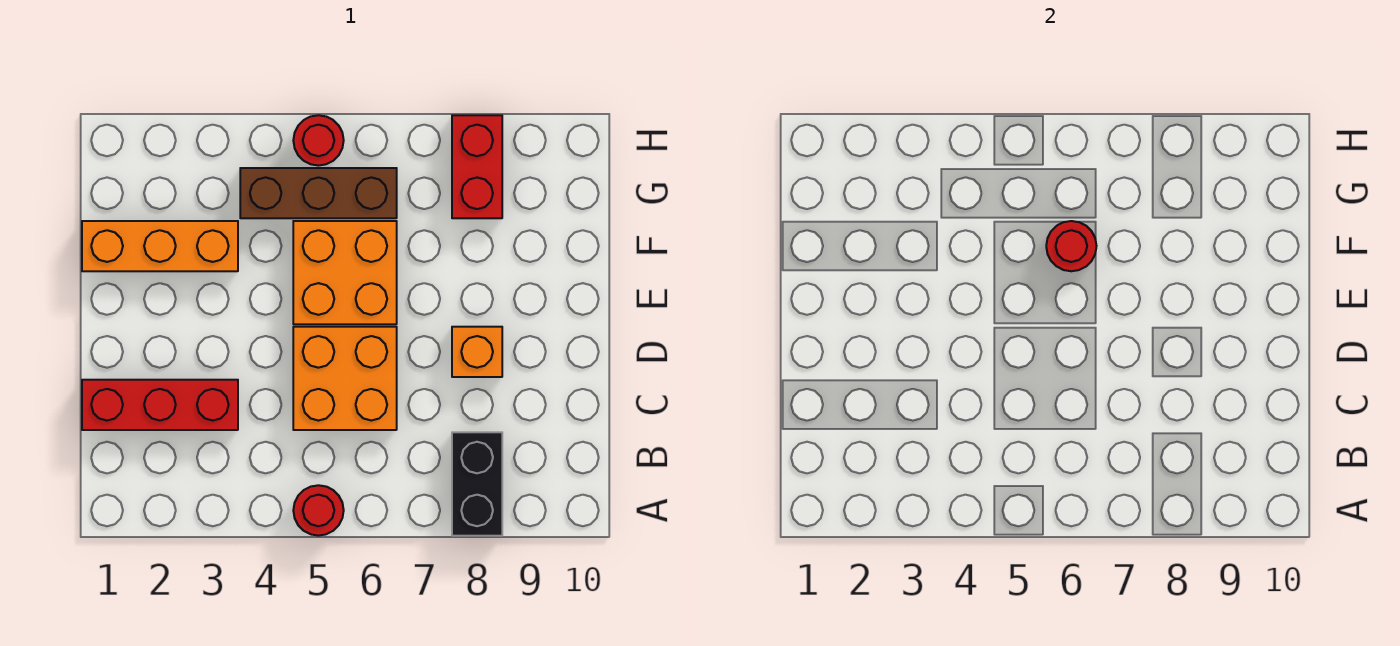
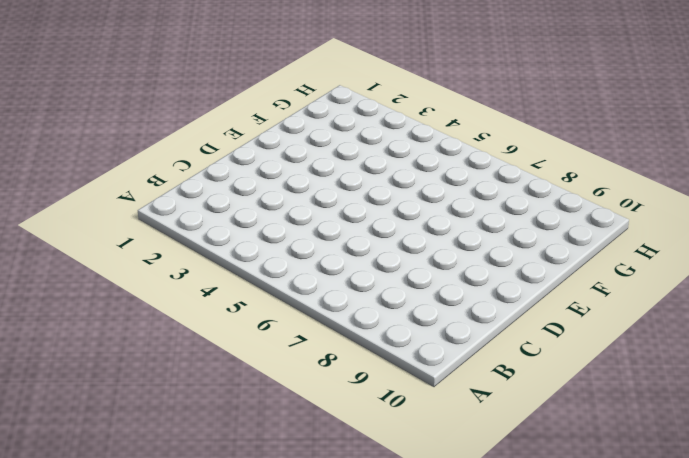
none -> red round brick A5 level 1
none -> black brick A8:B8 level 1

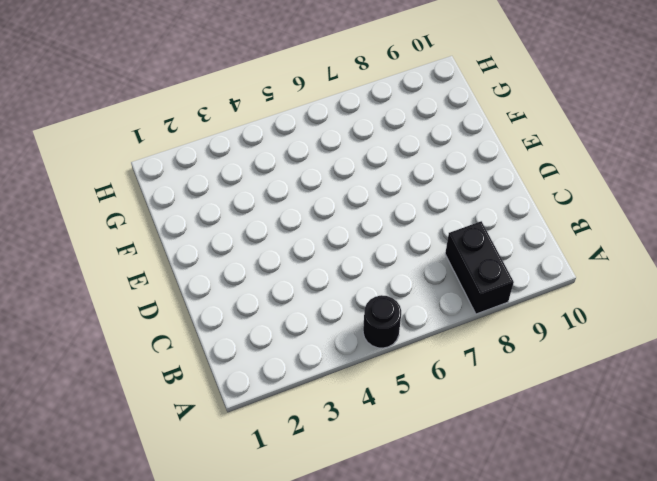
black round brick A5 level 1 -> red round brick A5 level 1
none -> red brick C1:C3 level 1
none -> orange brick C5:D6 level 1

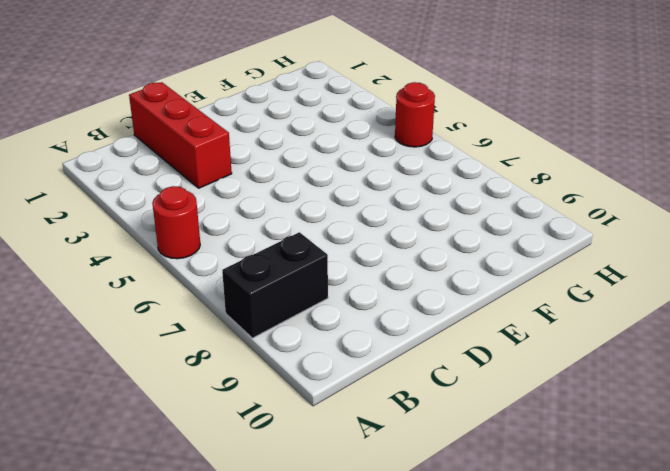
none -> orange brick C5:D6 level 1
none -> orange brick D8 level 1

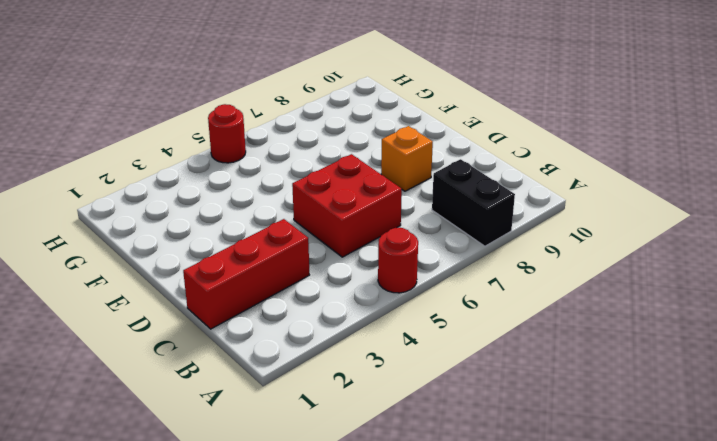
red brick C5:D6 level 1 -> orange brick C5:D6 level 1
none -> orange brick E5:F6 level 1
none -> orange brick F1:F3 level 1

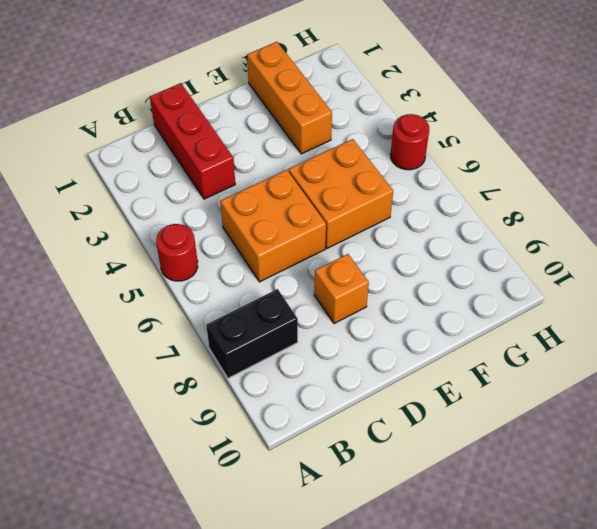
none -> brown brick G4:G6 level 1
none -> red brick G8:H8 level 1

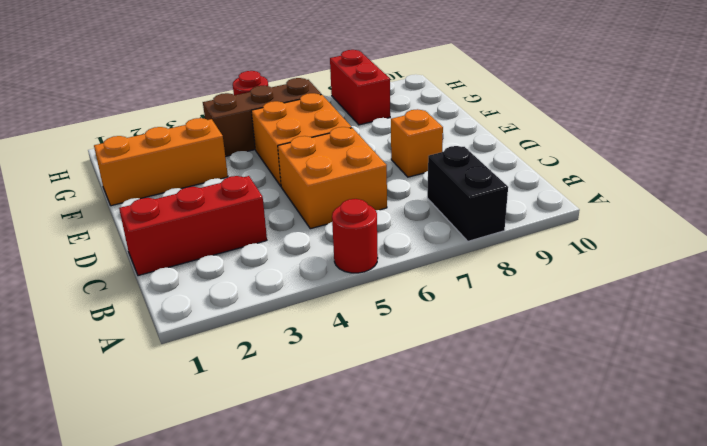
none -> red round brick F6 level 2

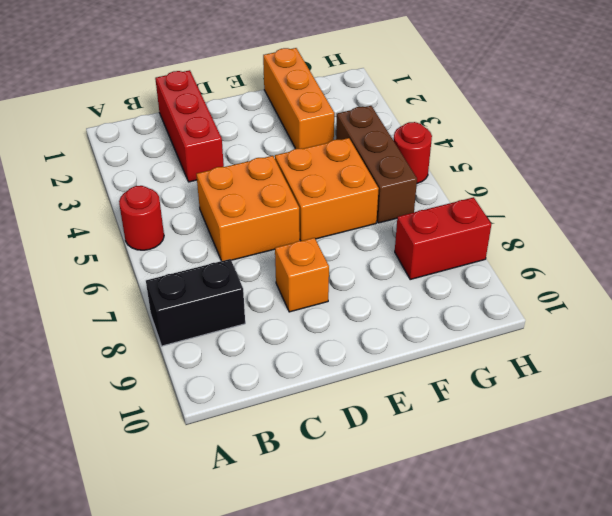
none -> red round brick F6 level 2

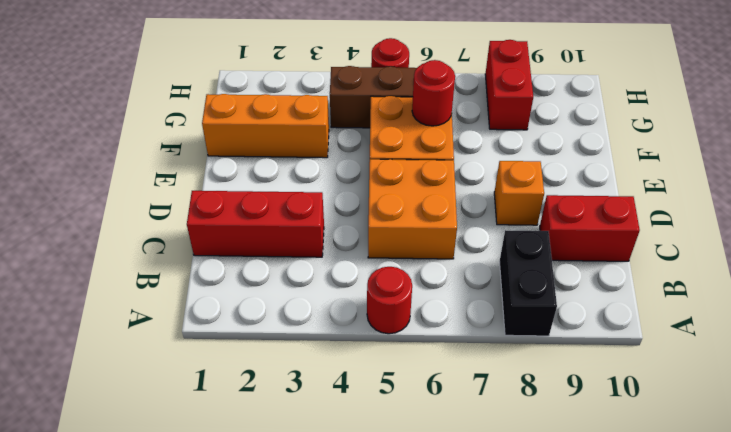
red brick C9:C10 level 1 -> none

